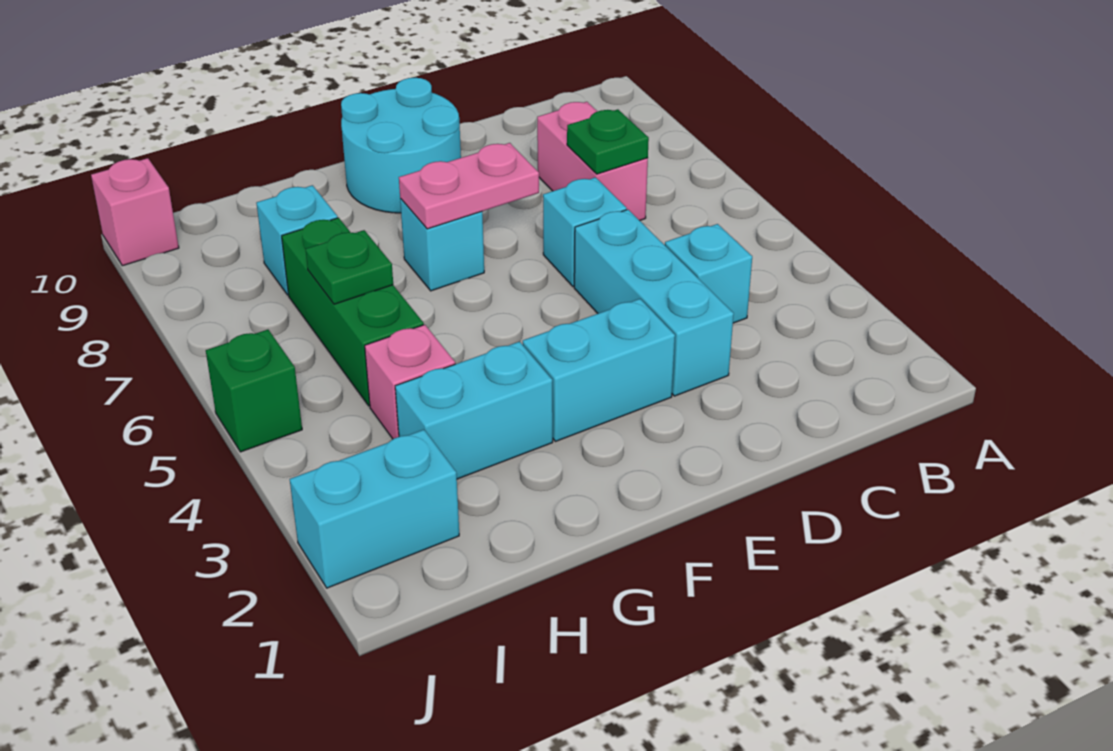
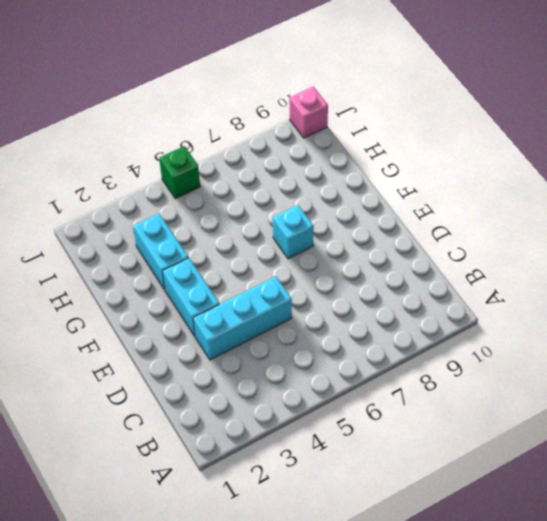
none -> cyan brick C4 level 1
none -> pink brick C7:C8 level 1
none -> cyan brick D6 level 1

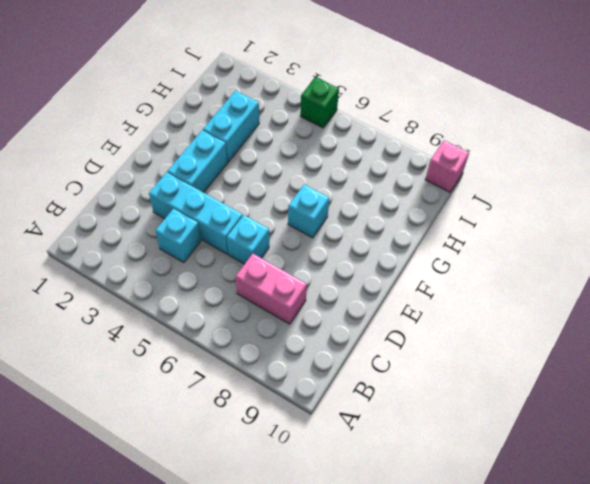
none -> cyan round brick E9:F10 level 1
none -> pink brick H4 level 1
none -> green brick H5:H7 level 1

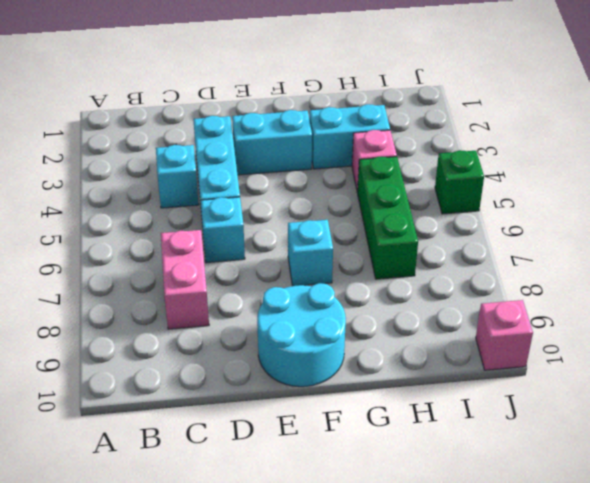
none -> cyan brick H8 level 1
none -> cyan brick I2:J2 level 1
none -> green plate C7 level 2

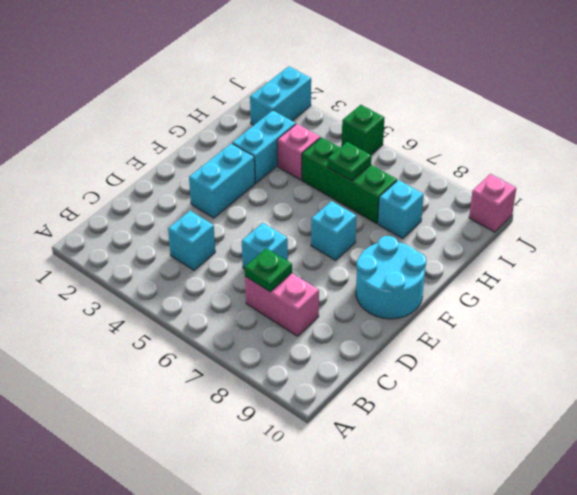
none -> cyan brick D3:D5 level 1
none -> pink plate E7:F7 level 2

